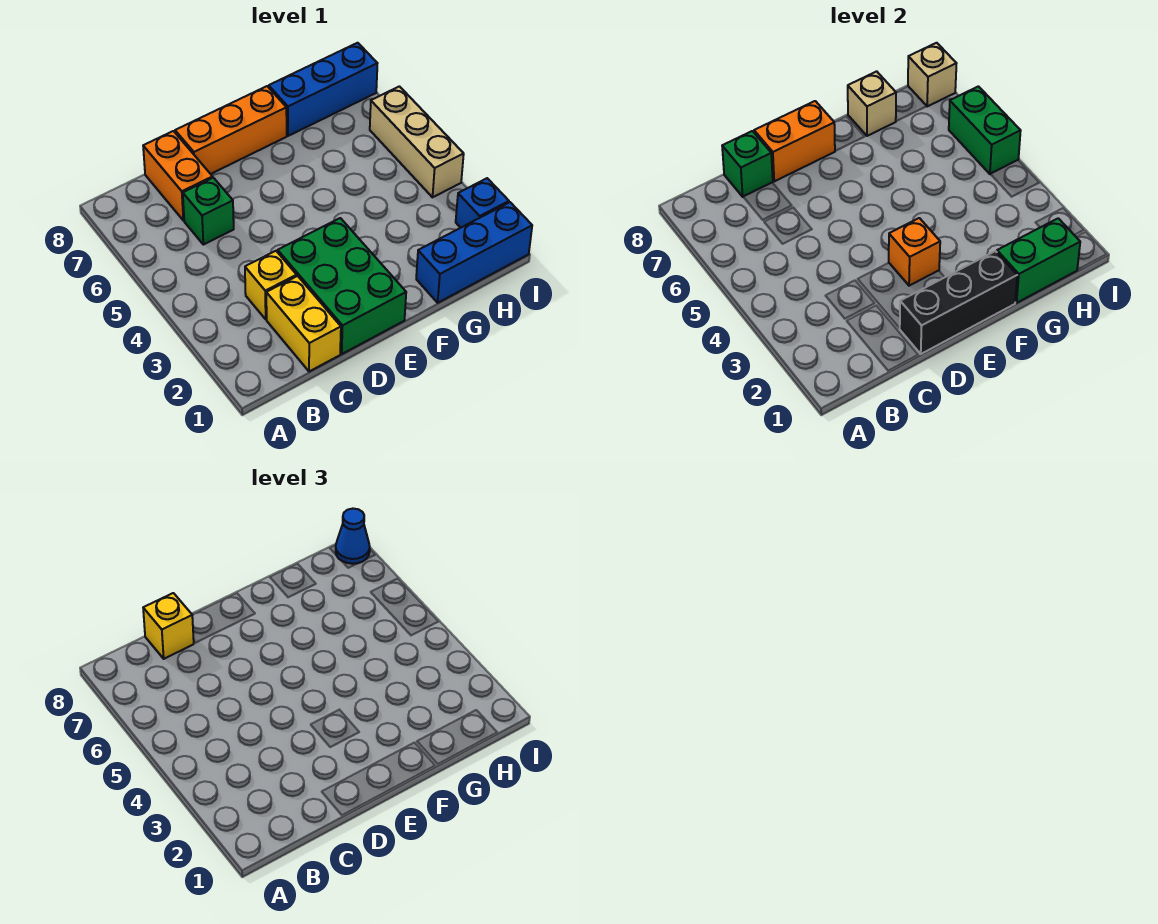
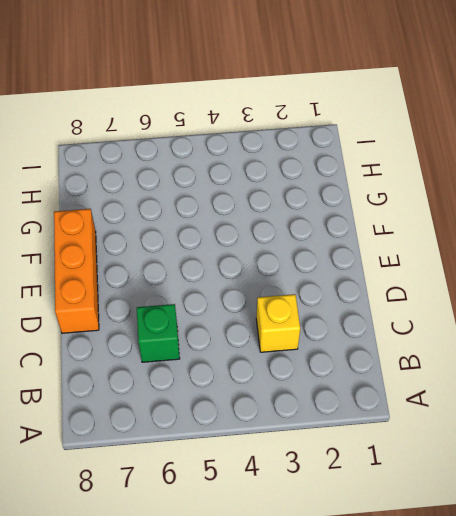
none -> yellow brick C1:C2 level 1
none -> orange brick C7:C8 level 1
none -> green brick D1:E3 level 1

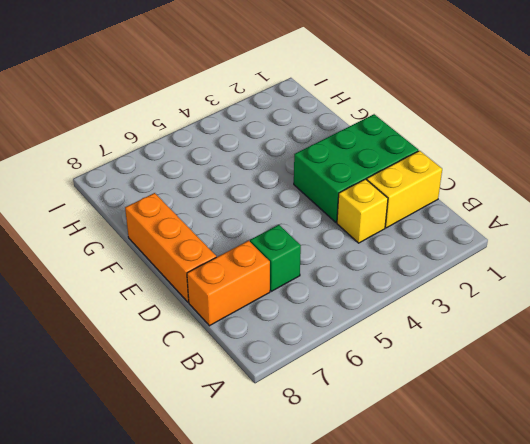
none -> blue brick G1:I1 level 1
none -> blue brick G8:I8 level 1
none -> blue brick I2 level 1

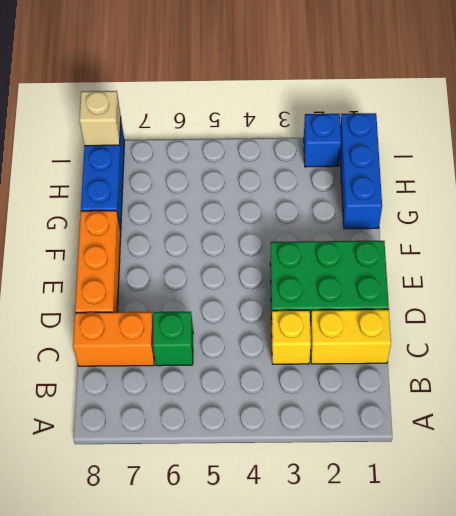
none -> tan brick I4:I6 level 1
none -> green brick C8 level 2
none -> black brick D1:F1 level 2

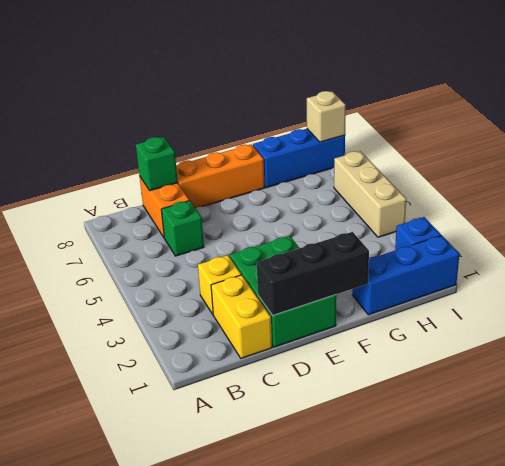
none -> orange brick D8:E8 level 2
none -> orange brick E3 level 2
none -> green brick G1:H1 level 2

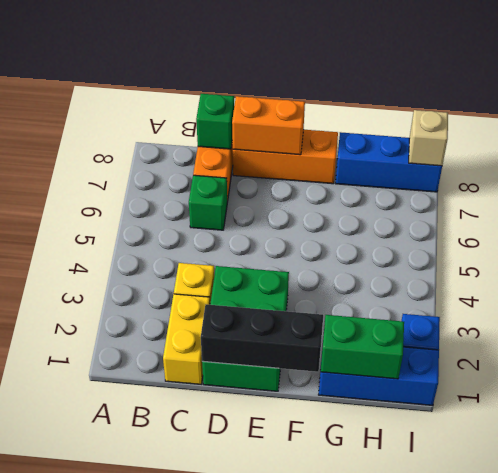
none -> tan brick I4:I6 level 1
none -> orange brick E3 level 2
none -> tan brick G8 level 2

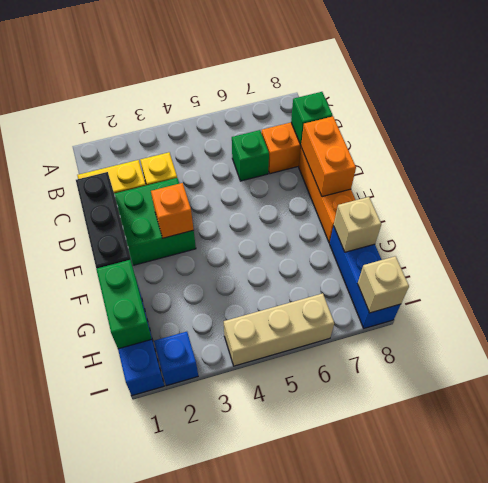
none -> green brick I5:I6 level 2
none -> yellow brick C8 level 3
none -> blue cone I8 level 3

